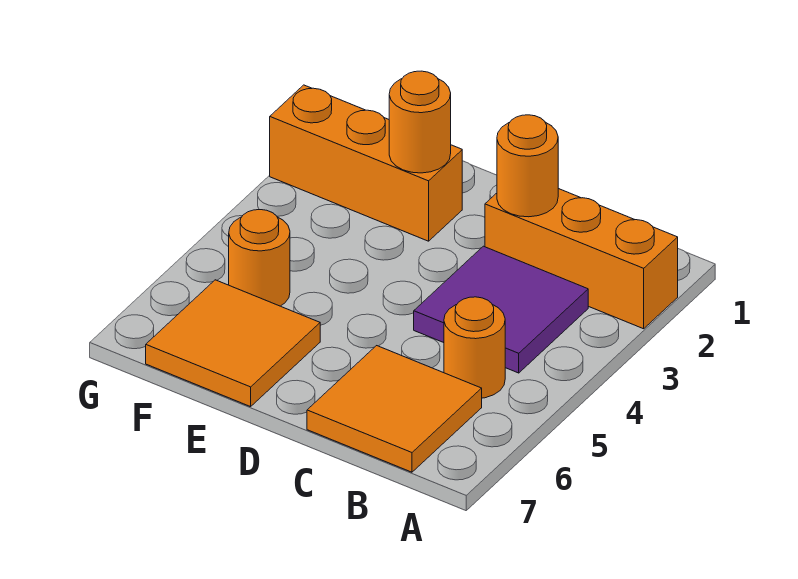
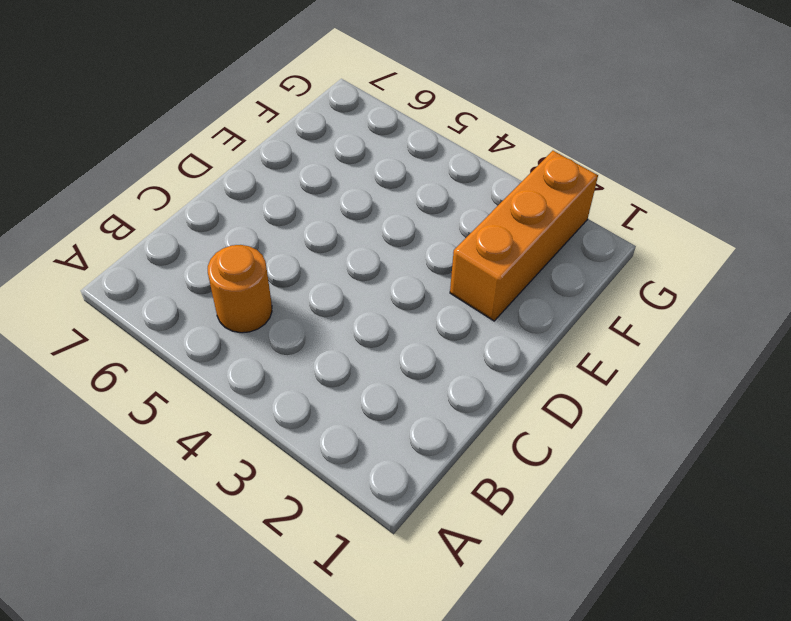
none -> orange brick A2:C2 level 1
none -> purple tile B3:C4 level 1

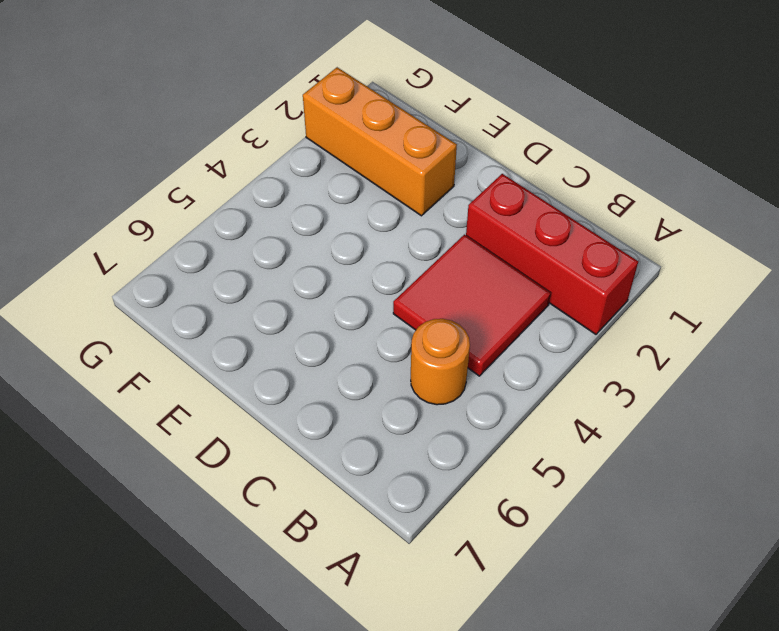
red brick A2:C2 level 1 -> orange brick A2:C2 level 1
red tile B3:C4 level 1 -> purple tile B3:C4 level 1
none -> orange tile B6:C7 level 1
none -> orange tile E6:F7 level 1

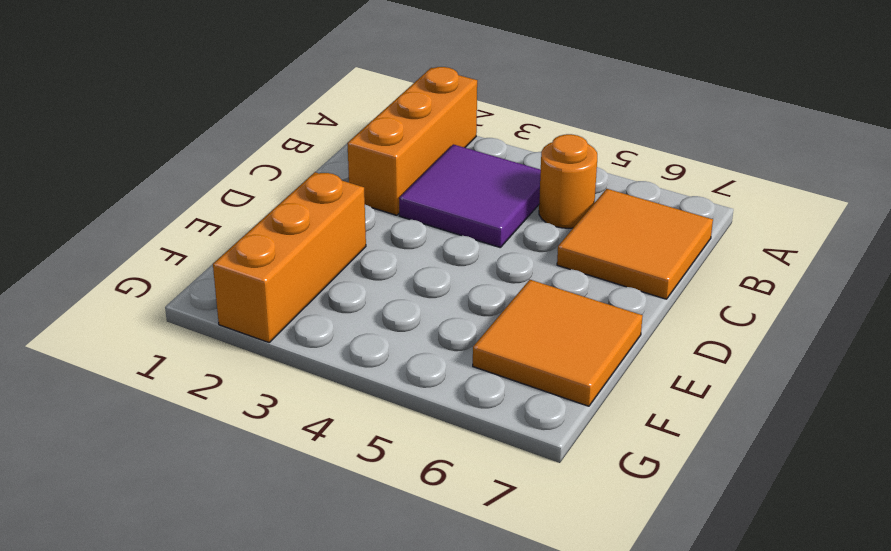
none -> orange round brick F5 level 1
none -> orange round brick C2 level 2

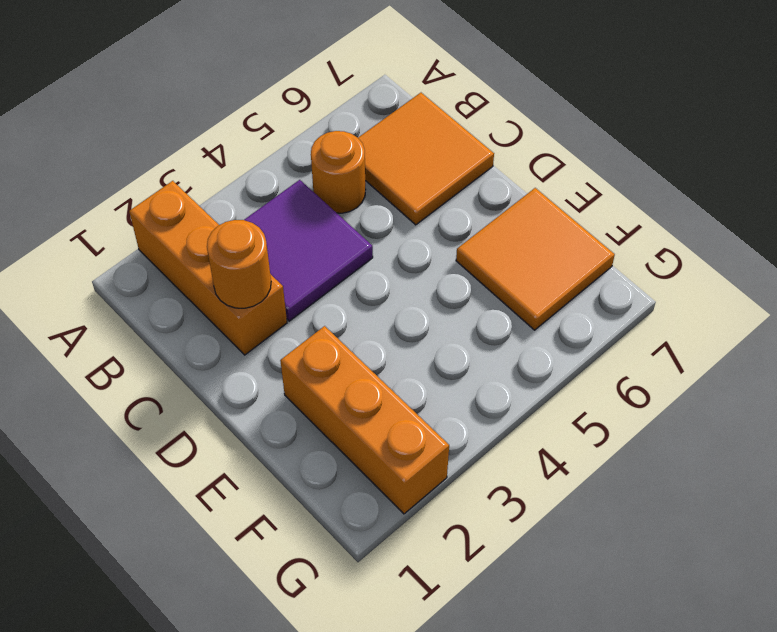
none -> orange round brick F5 level 1
none -> orange round brick E2 level 2

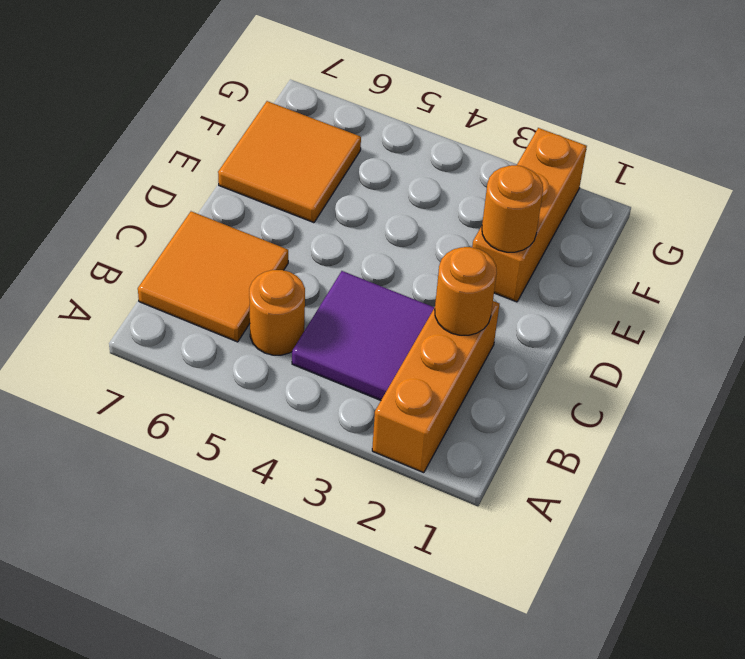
none -> orange round brick F5 level 1

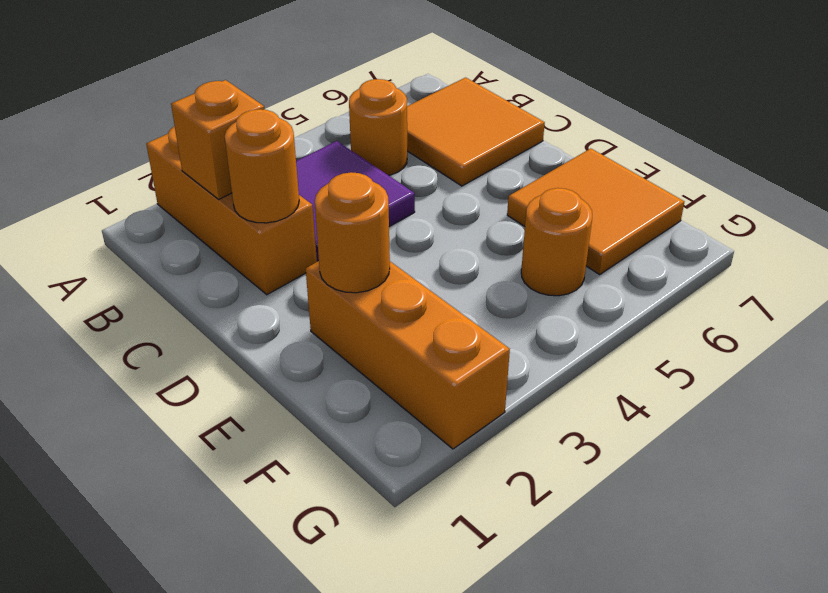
orange brick B2 level 2 -> none

